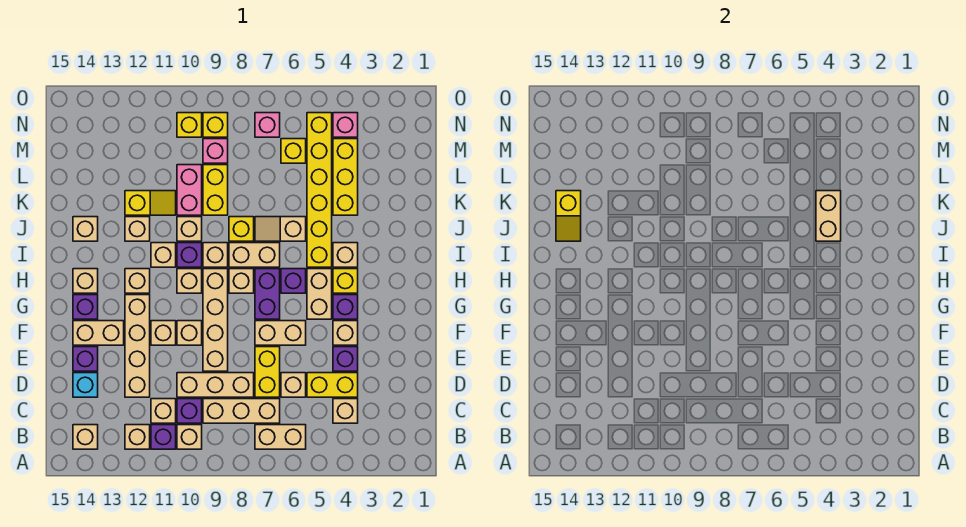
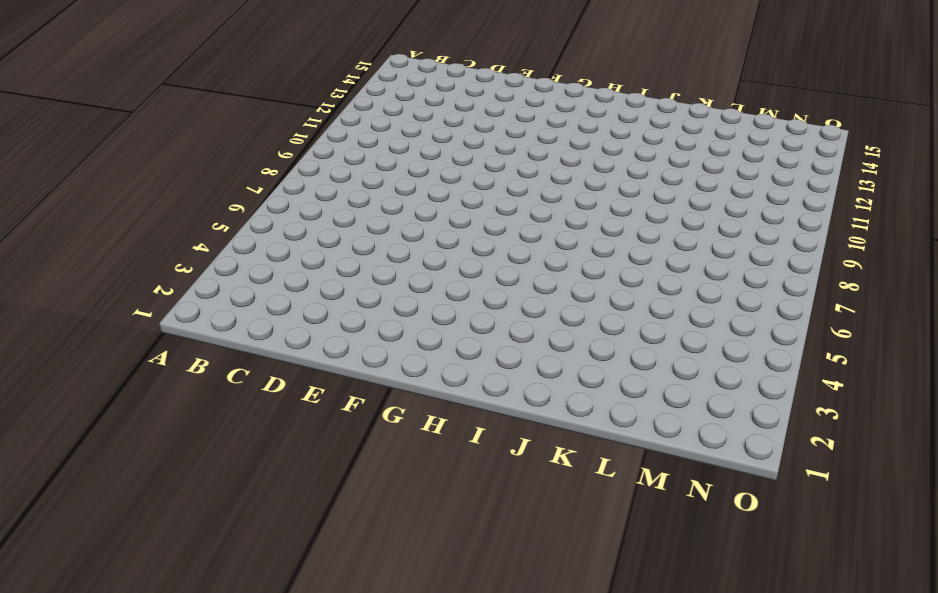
none -> tan brick B6:B7 level 1
none -> tan brick B10 level 1
none -> purple brick B11 level 1
none -> tan brick B12 level 1

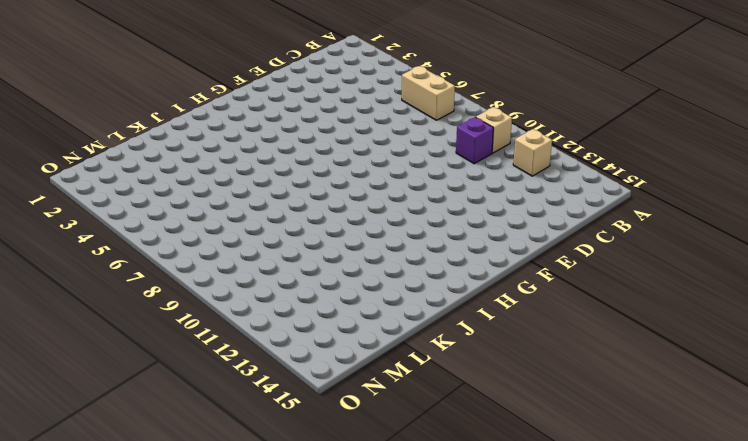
none -> purple brick B11 level 1
none -> tan brick B14 level 1
none -> tan brick C4 level 1
none -> tan brick C7:C9 level 1

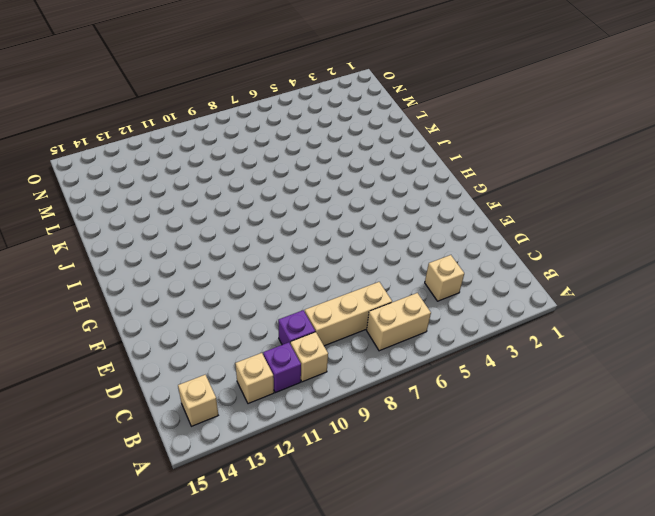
none -> tan brick C11 level 1
none -> yellow brick D4:D5 level 1
none -> tan brick D6 level 1
none -> yellow brick D7:E7 level 1

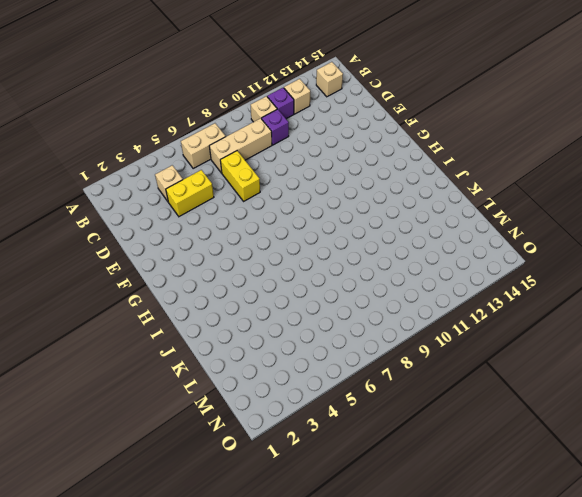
none -> tan brick C11 level 1
none -> tan brick D6 level 1
none -> tan brick D8:D10 level 1
none -> tan brick D12:G12 level 1

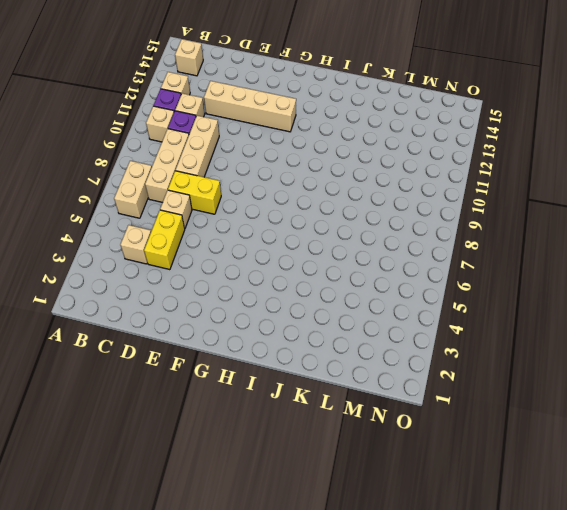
none -> cyan brick D14 level 1
none -> purple brick E4 level 1
none -> tan brick E9:H9 level 1
none -> purple brick E14 level 1

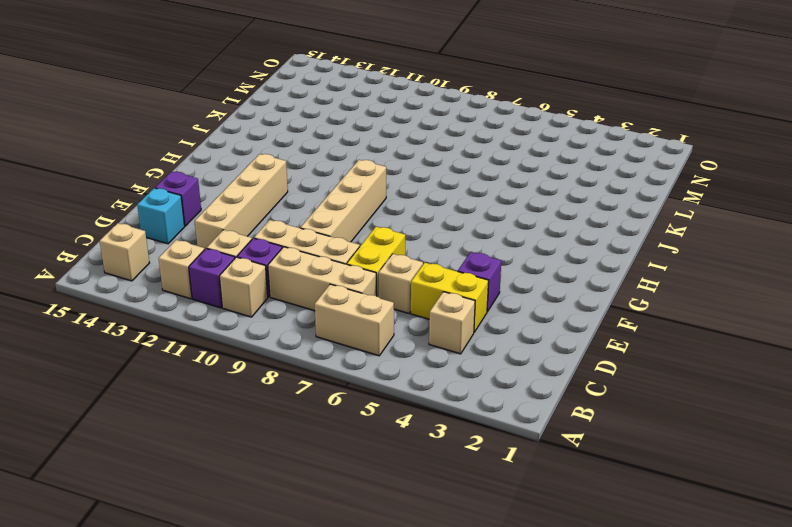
none -> tan brick F4 level 1
none -> tan brick F6:F7 level 1
none -> tan brick F10 level 1
none -> tan brick F11 level 1

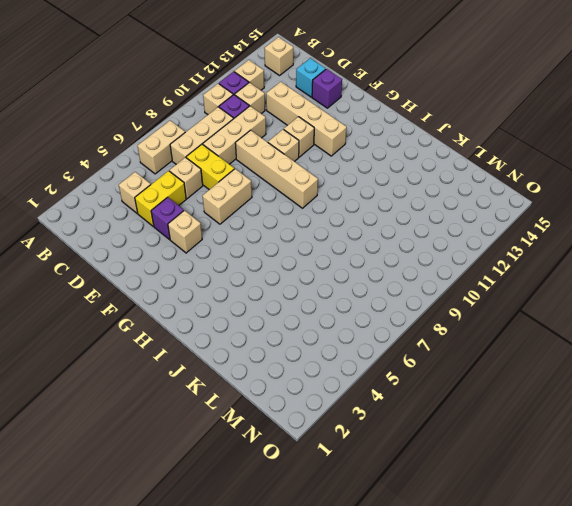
none -> tan brick F13:F14 level 1
none -> purple brick G4 level 1
none -> tan brick G5:H5 level 1
none -> purple brick G7:H7 level 1

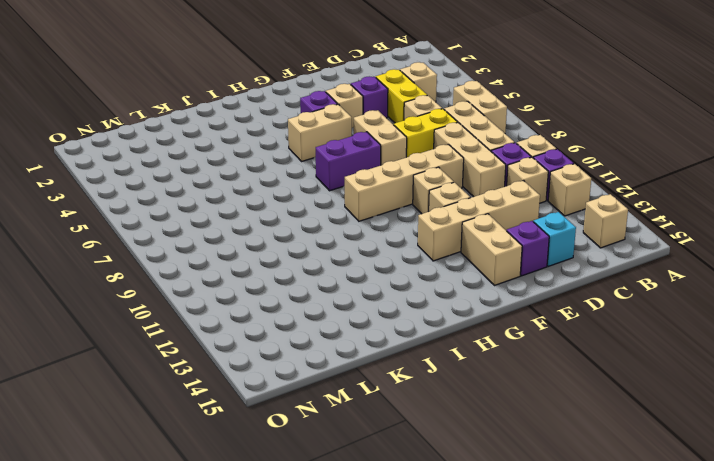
none -> purple brick G14 level 1
none -> yellow brick H4 level 1
none -> purple brick H6 level 1
none -> tan brick H8 level 1

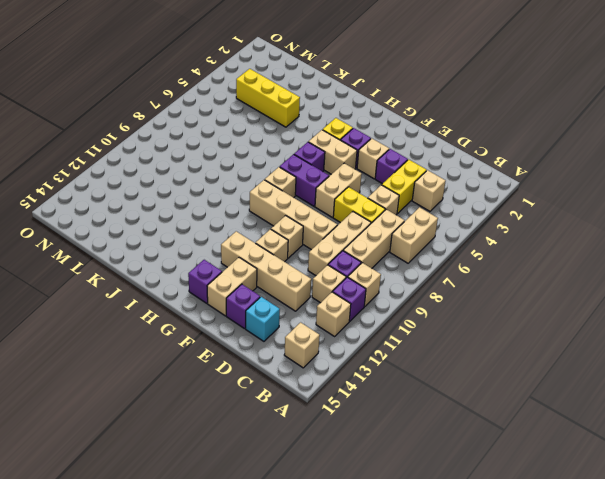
none -> tan brick H10 level 1
none -> tan brick H12 level 1
none -> tan brick H14 level 1
none -> tan brick I4 level 1

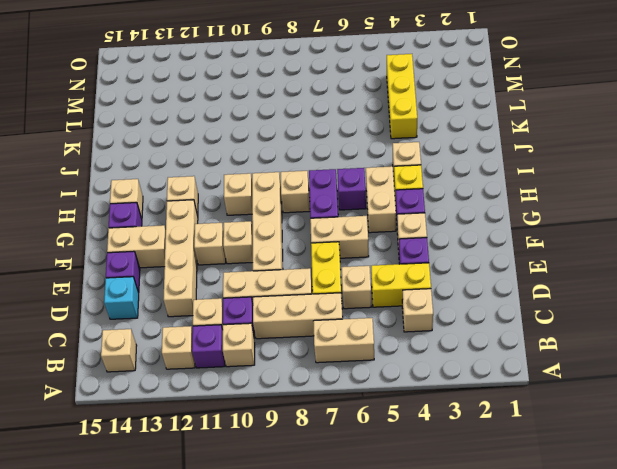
none -> yellow brick I5:N5 level 1
none -> tan brick I7:I8 level 1
none -> tan brick I9 level 1
none -> purple brick I10 level 1

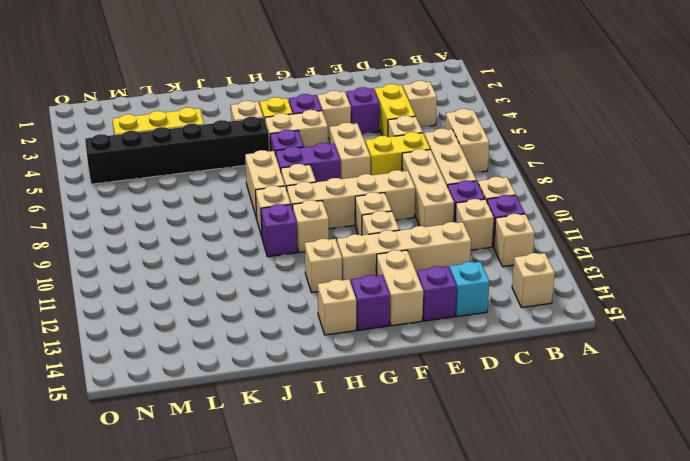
black brick I5:N5 level 1 -> yellow brick I5:N5 level 1
none -> tan brick I11 level 1
none -> tan slope J6:J7 level 1 top 6
none -> yellow brick J8 level 1
none -> tan brick J10 level 1

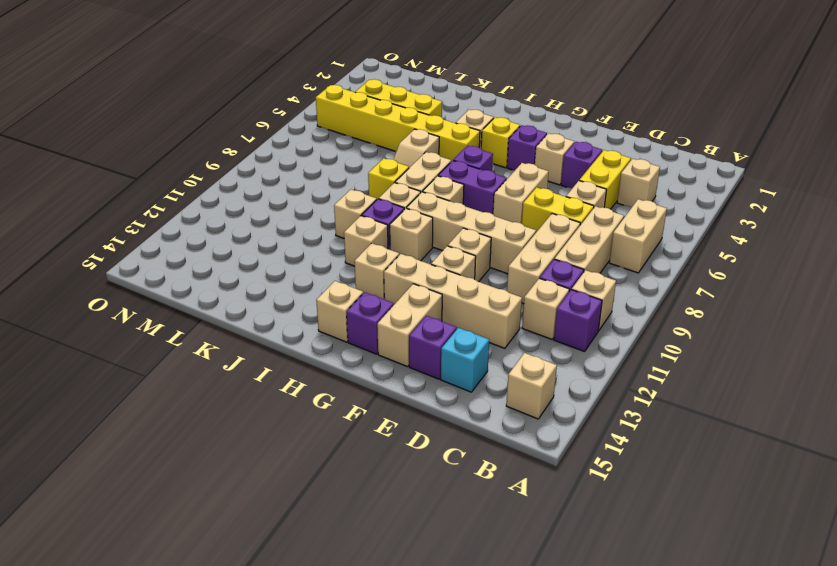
none -> tan brick B12 level 1
none -> tan brick G5:H5 level 1
none -> tan brick J12 level 1
none -> tan brick J14 level 1

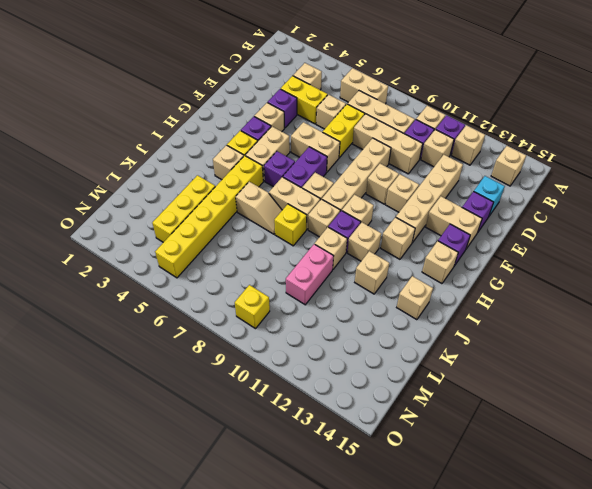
none -> yellow brick K9:L9 level 1
none -> yellow slope K11:K12 level 1 top 12
none -> yellow brick M6 level 1
none -> pink brick M9 level 1

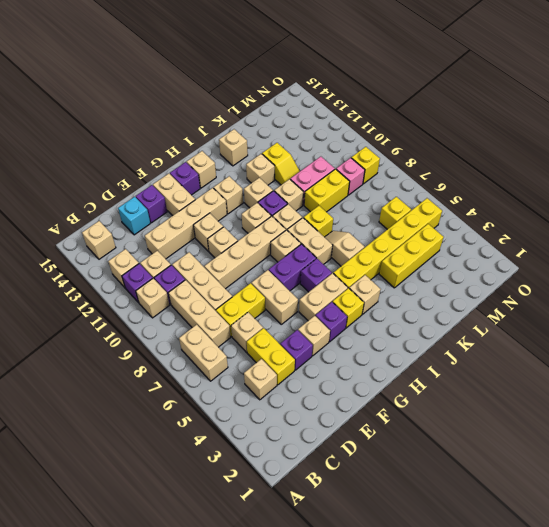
none -> pink brick N4 level 1
none -> pink brick N7 level 1
none -> yellow brick N10 level 1
none -> tan brick J4:K4 level 2

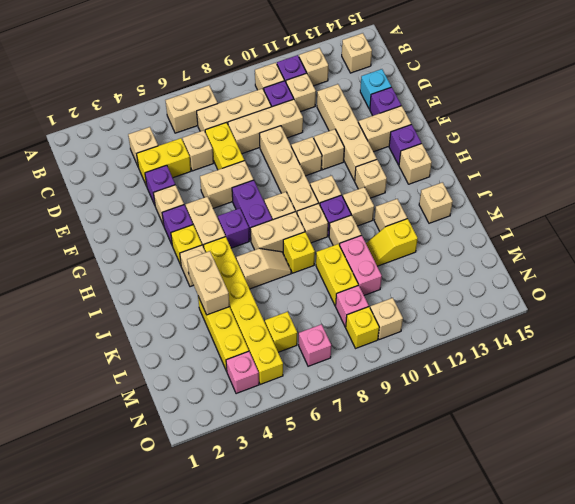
tan brick N10 level 1 -> yellow brick N10 level 1
none -> yellow slope J14:K14 level 2 top K

